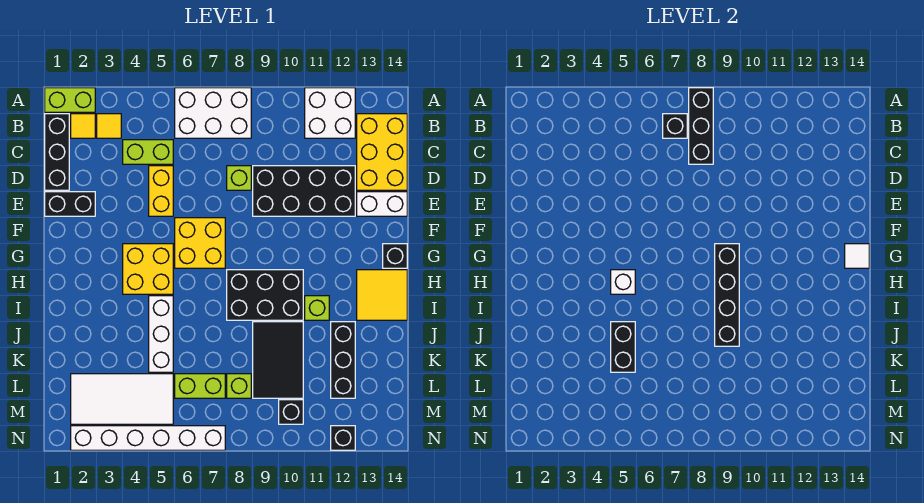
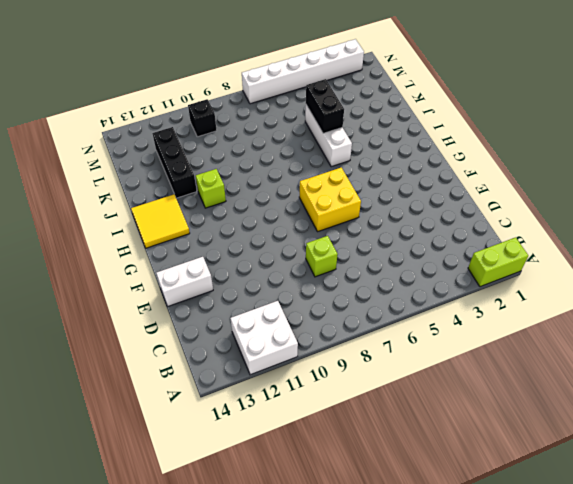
none -> white brick A6:B8 level 1
none -> black brick B1:D1 level 1
none -> yellow tile B2 level 1
none -> yellow tile B3 level 1

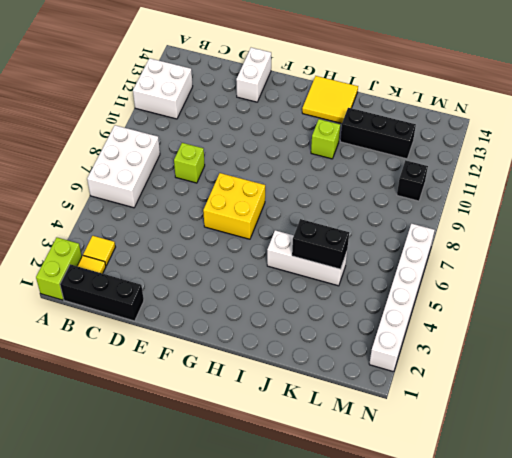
none -> yellow brick B13:D14 level 1
none -> lime brick C4:C5 level 1
none -> yellow brick D5:E5 level 1
none -> black brick D9:E12 level 1

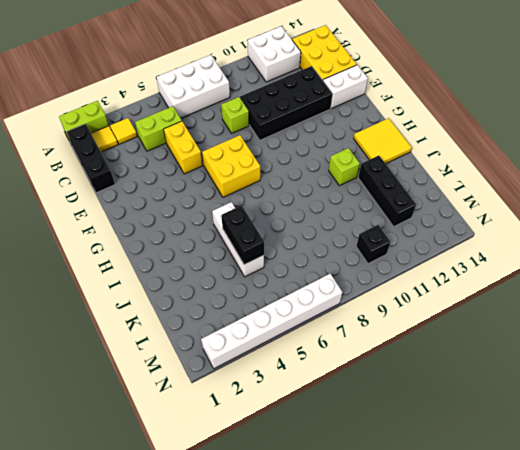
none -> black brick E1:E2 level 1
none -> yellow brick G4:H5 level 1
none -> black brick G14 level 1
none -> black brick H8:I10 level 1

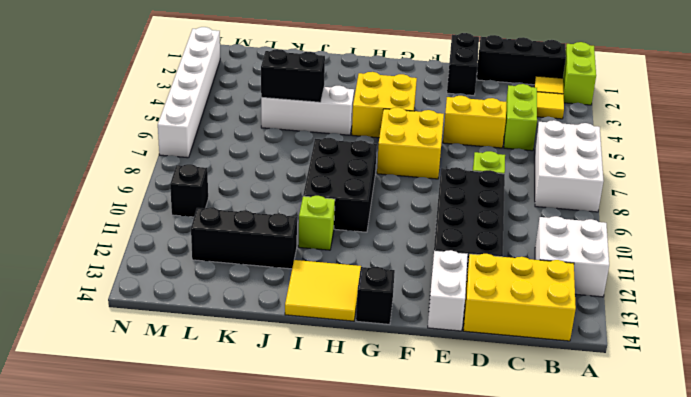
none -> black tile J9:L10 level 1
none -> white tile L2:M5 level 1
none -> lime brick L6:L7 level 1
none -> lime brick L8 level 1

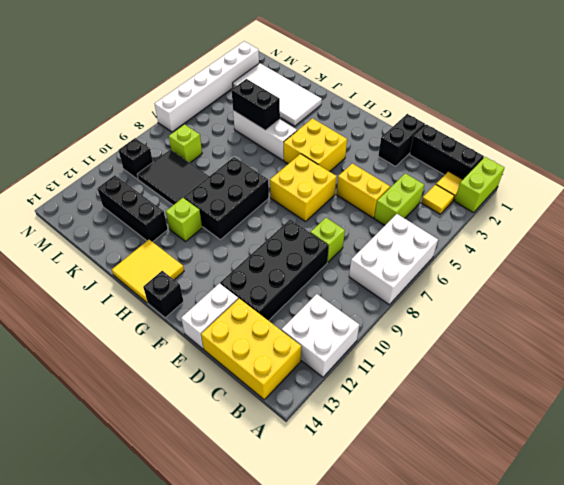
white tile J2:M3 level 1 -> white tile L2:M5 level 1
none -> lime brick L6:L7 level 1
none -> black brick N12 level 1
none -> black brick A8:C8 level 2
none -> black brick B7 level 2

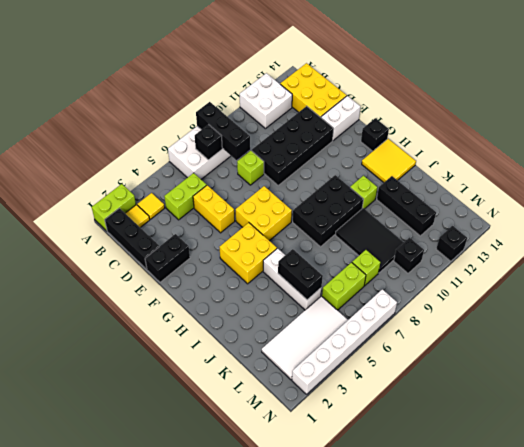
none -> black brick G9:J9 level 2
none -> white tile G14 level 2
none -> white brick H5 level 2

